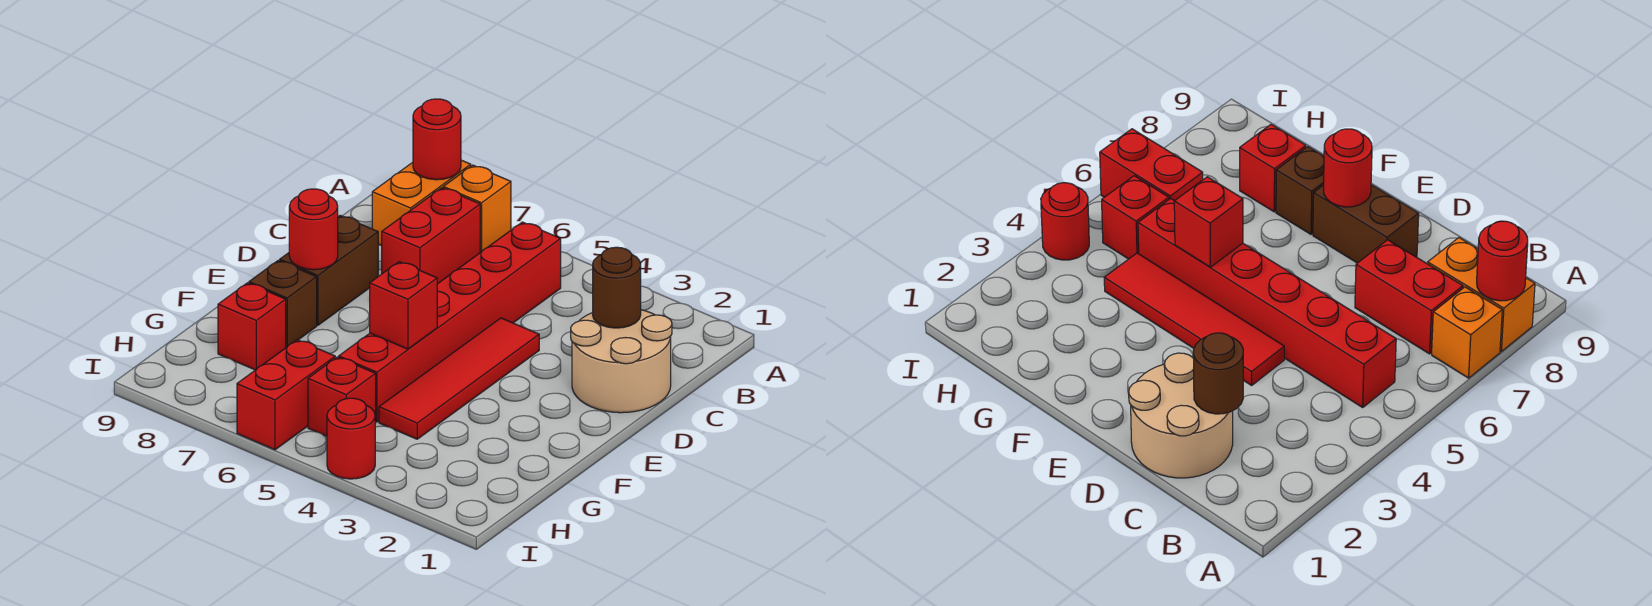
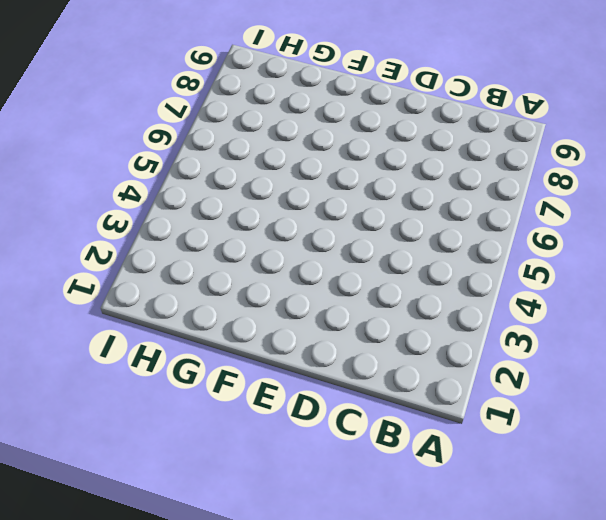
none -> orange brick A7 level 1
none -> orange brick A8:B8 level 1
none -> red brick B5:G5 level 1

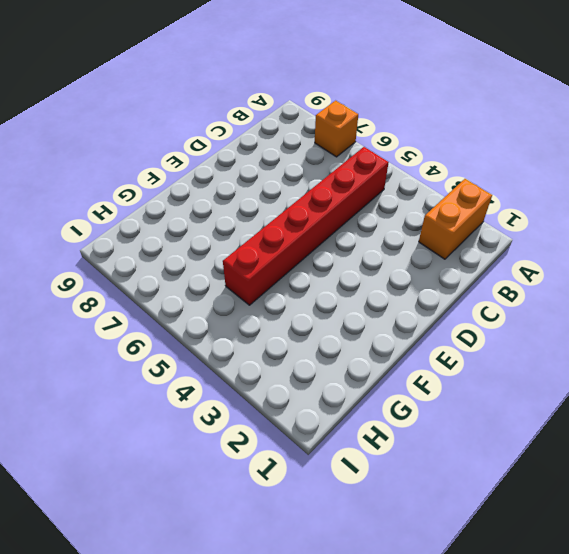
orange brick A2:B2 level 1 -> orange brick A8:B8 level 1
none -> red brick B7:C7 level 1
none -> tan round brick C1:D2 level 1
none -> red tile D4:G4 level 1

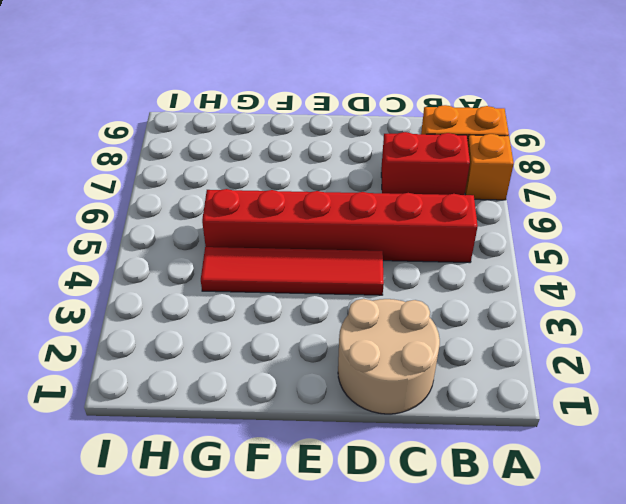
none -> brown brick D8:E8 level 1
none -> brown brick F8 level 1
none -> red brick G8 level 1

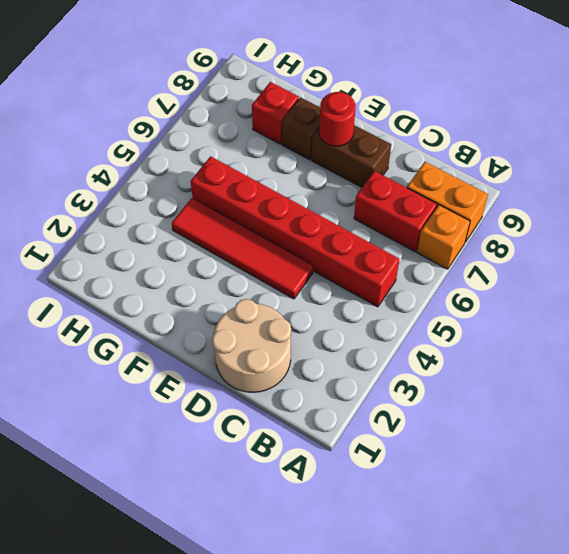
none -> red brick H5 level 1
none -> red brick H6:I6 level 1
none -> red round brick I4 level 1

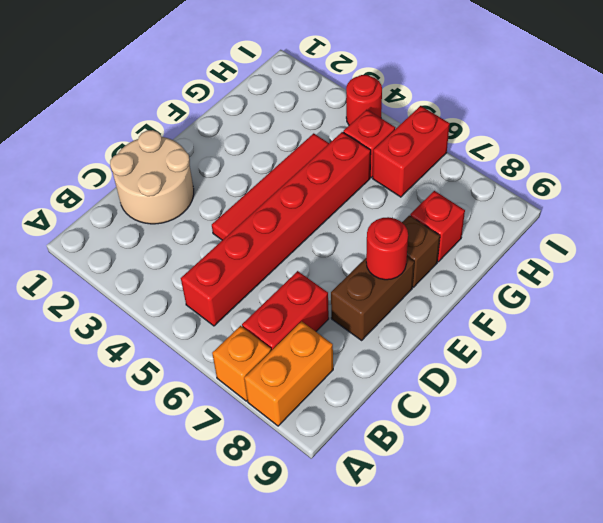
none -> red round brick A8 level 2
none -> brown round brick C2 level 2
none -> red brick F5 level 2

